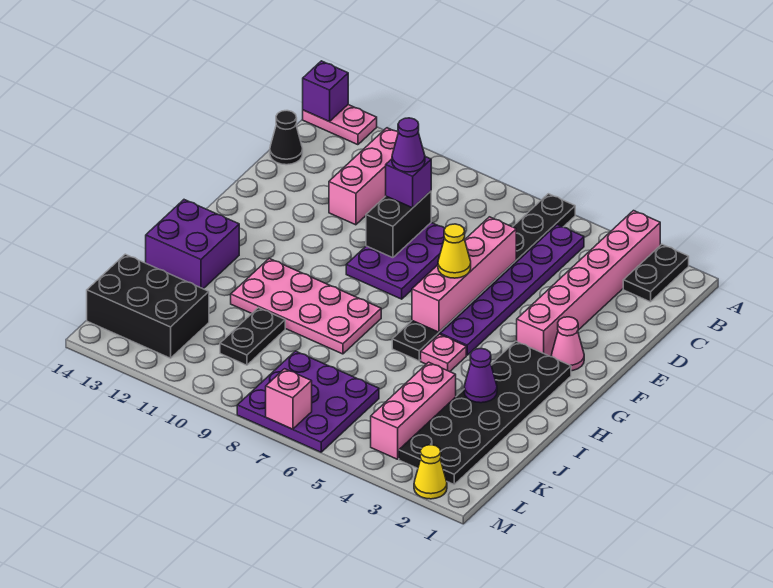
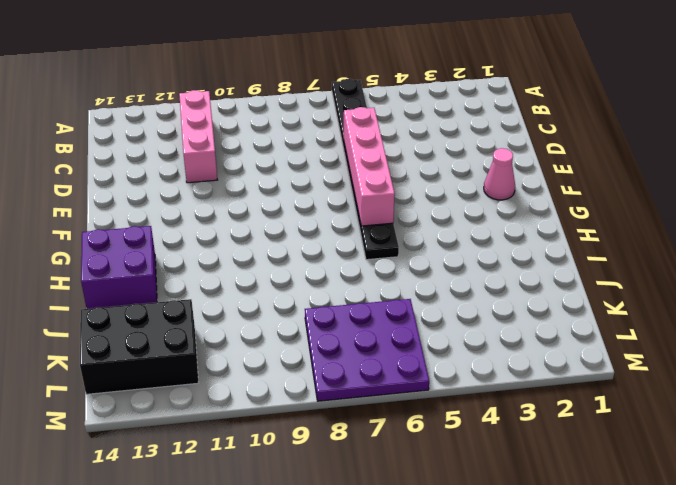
none -> black plate A2:B2 level 1
none -> pink brick A3:F3 level 1
none -> pink plate A13:A14 level 1

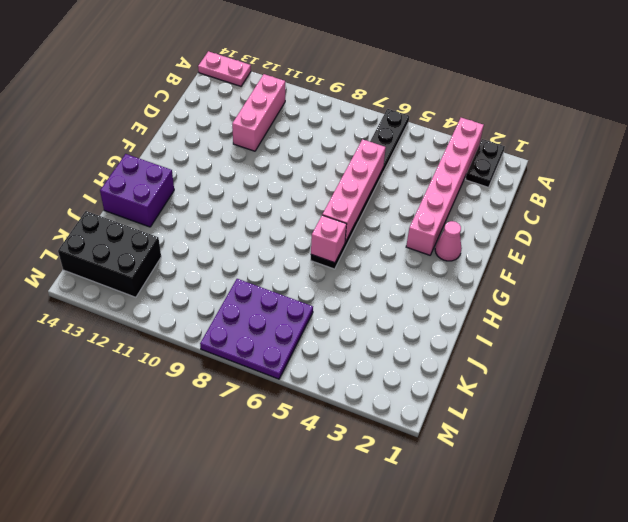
pink brick H6 level 2 -> pink brick M7 level 2
none -> purple plate B5:G5 level 1
none -> black cone C14 level 1
none -> purple plate D8:F9 level 1

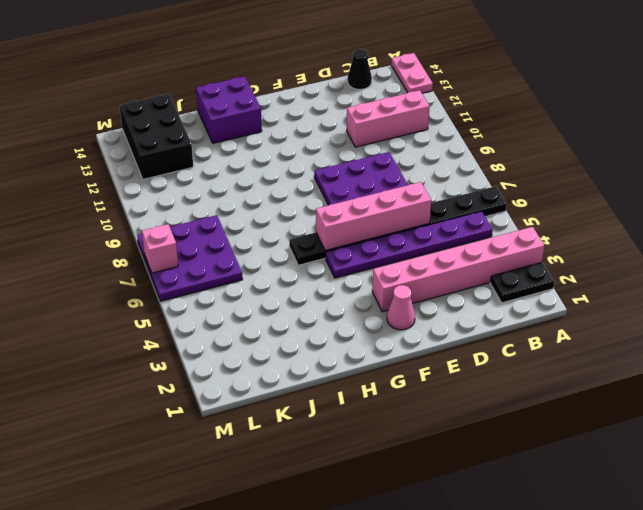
none -> black plate G2:L3 level 1
none -> pink plate H5 level 1
none -> pink plate H8:I11 level 1

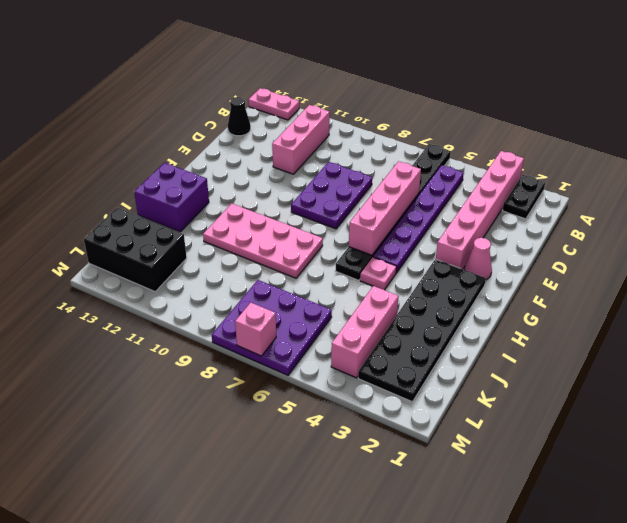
none -> black plate J10:K10 level 1
none -> yellow cone M2 level 1
none -> purple brick A14 level 2

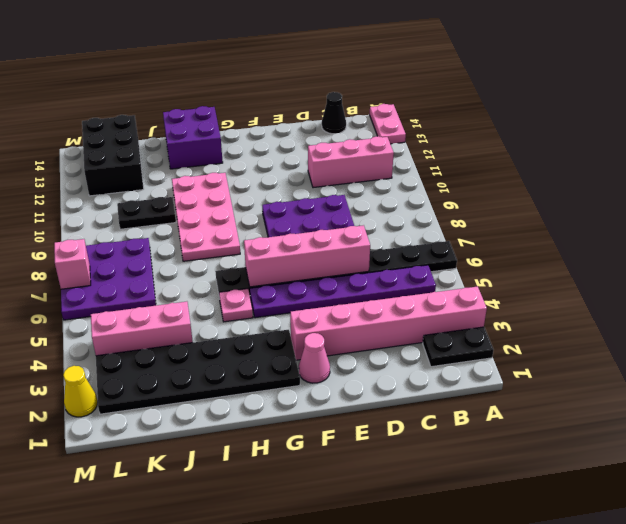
none -> purple brick A14 level 2
none -> black brick D9:E9 level 2
none -> purple cone I3 level 2

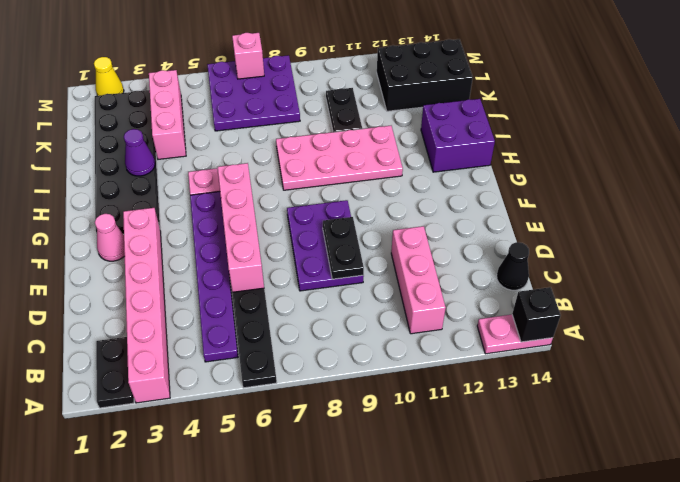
black brick A14 level 2 -> purple brick A14 level 2
black plate D9:E9 level 2 -> black brick D9:E9 level 2
none -> purple brick D9 level 3
none -> yellow cone F6 level 3
none -> purple cone D9 level 4

